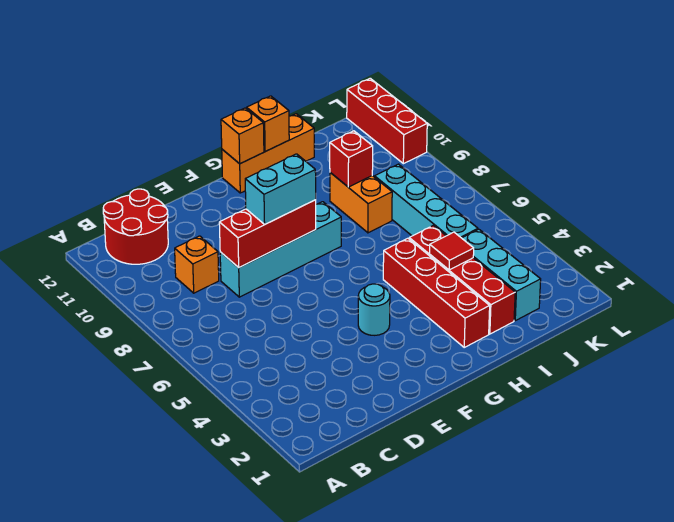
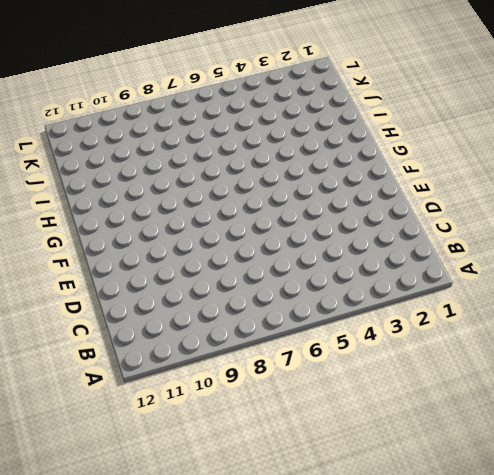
none -> red round brick B11:C12 level 1
none -> orange brick C9 level 1
none -> cyan brick D8:G8 level 1

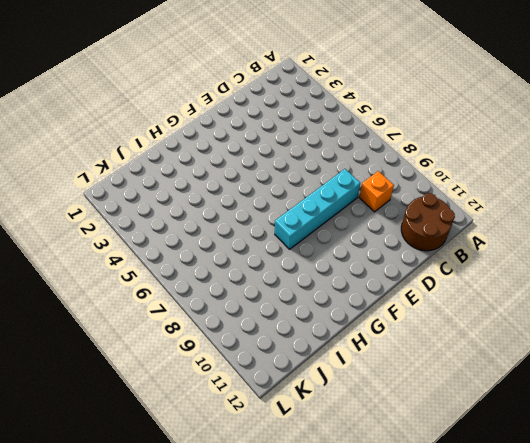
brown round brick B11:C12 level 1 -> red round brick B11:C12 level 1
none -> cyan round brick F4 level 1
none -> orange brick G12:I12 level 1
none -> red brick H2:H5 level 1

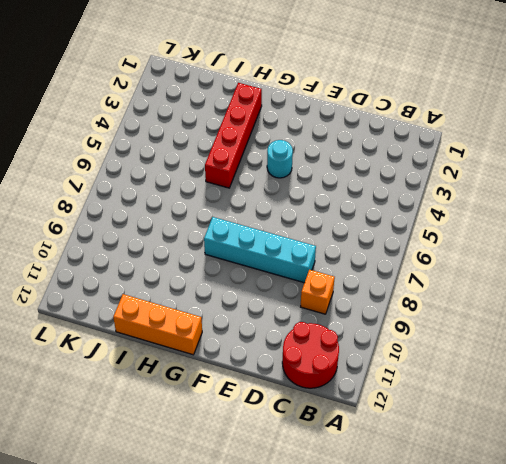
none -> red brick I2:I5 level 1
none -> orange brick I8:I9 level 1
none -> cyan brick J2:J4 level 1

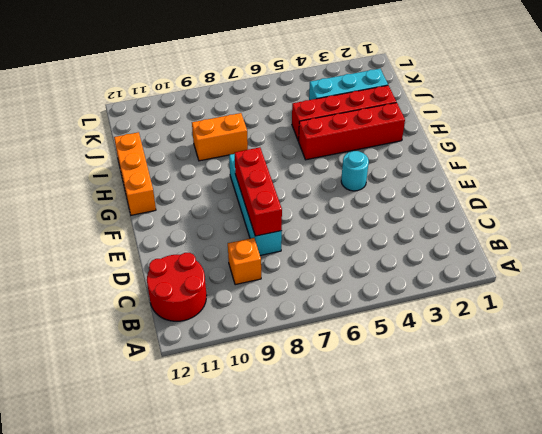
none -> cyan brick J5:J8 level 1
none -> red brick L10:L12 level 1
none -> orange brick G12 level 2

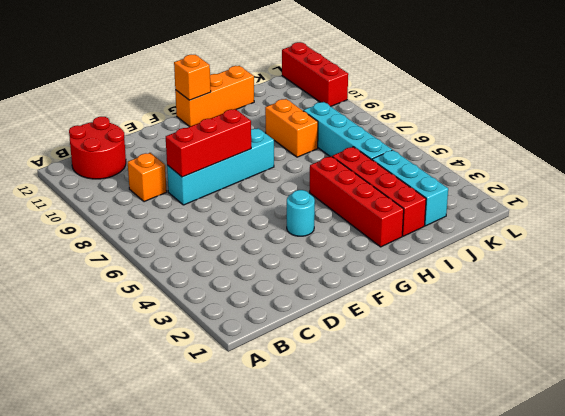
none -> orange brick H12 level 2
none -> red tile I4 level 2
none -> red brick I9 level 2

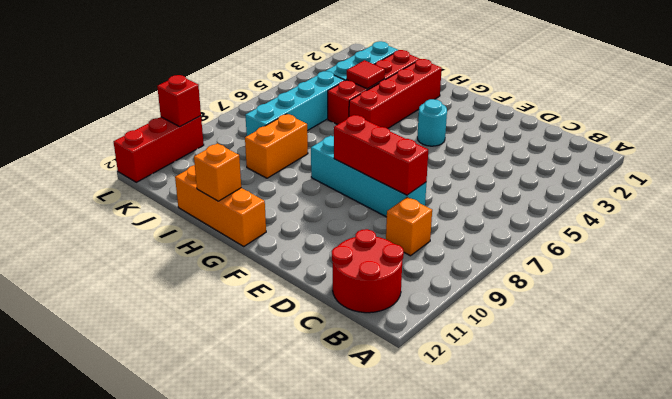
red brick L10 level 2 -> red brick I9 level 2
none -> orange brick G12 level 2
none -> cyan brick E8:F8 level 3

